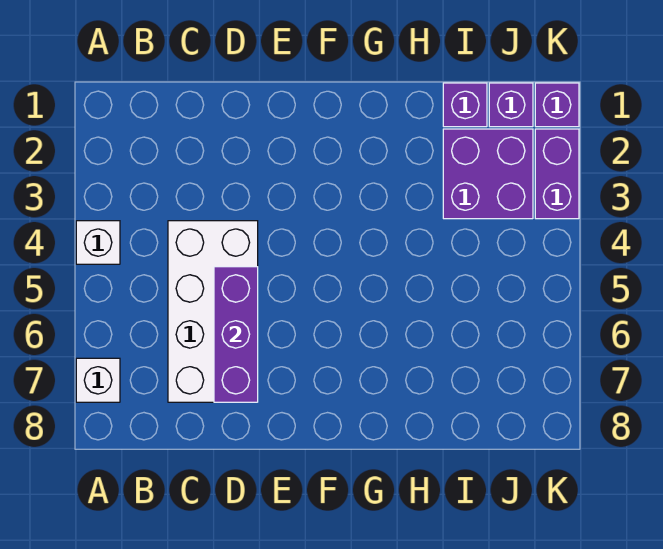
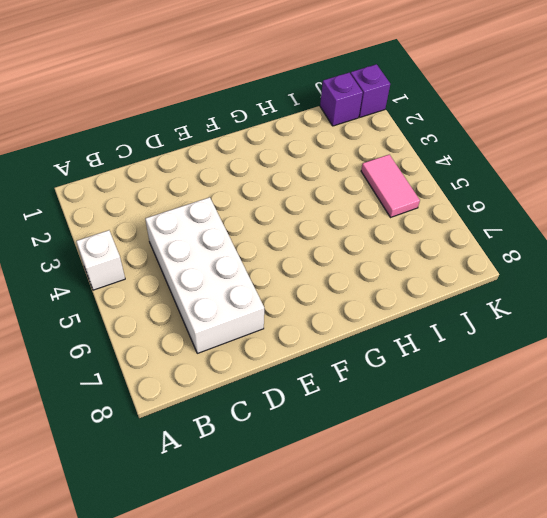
pink tile J4:J5 level 1 -> none
none -> white brick A7 level 1
none -> purple brick I1 level 1

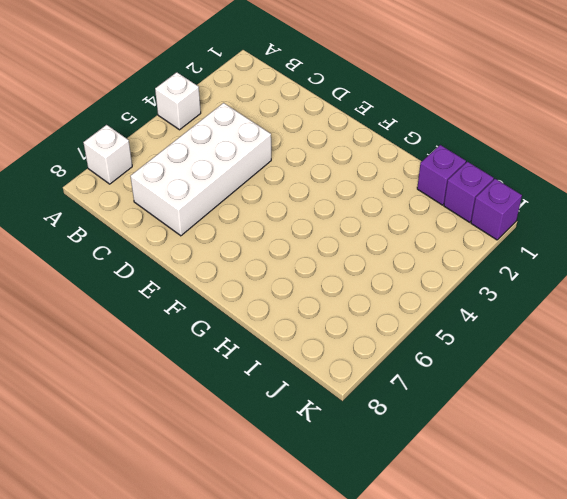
none -> purple brick I2:J3 level 1
none -> purple brick K2:K3 level 1

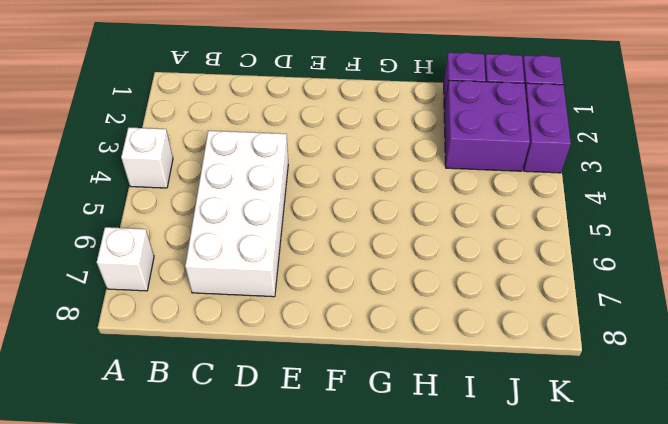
none -> purple brick D5:D7 level 2

